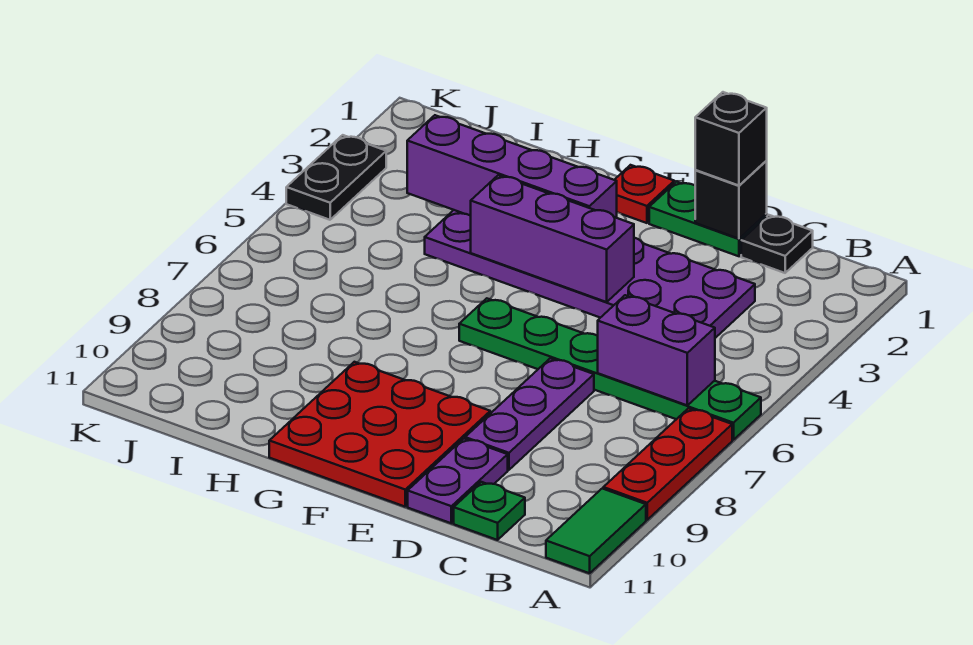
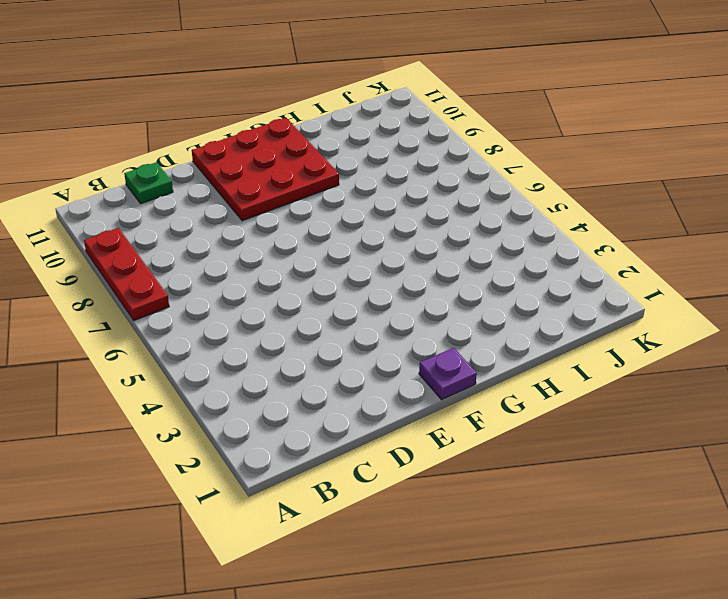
purple plate F1 level 1 -> red plate F1 level 1
none -> green plate A6:F6 level 1
none -> green tile A10:A11 level 1
none -> black plate C1 level 1

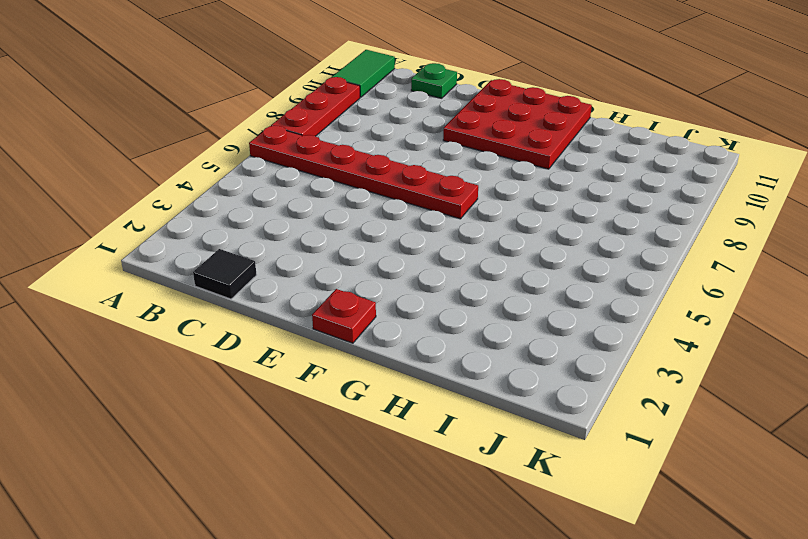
red plate A6:F6 level 1 -> green plate A6:F6 level 1
black tile C1 level 1 -> black plate C1 level 1
none -> purple plate C3:H4 level 1
none -> green plate D1:E1 level 1
none -> purple plate D7:D9 level 1

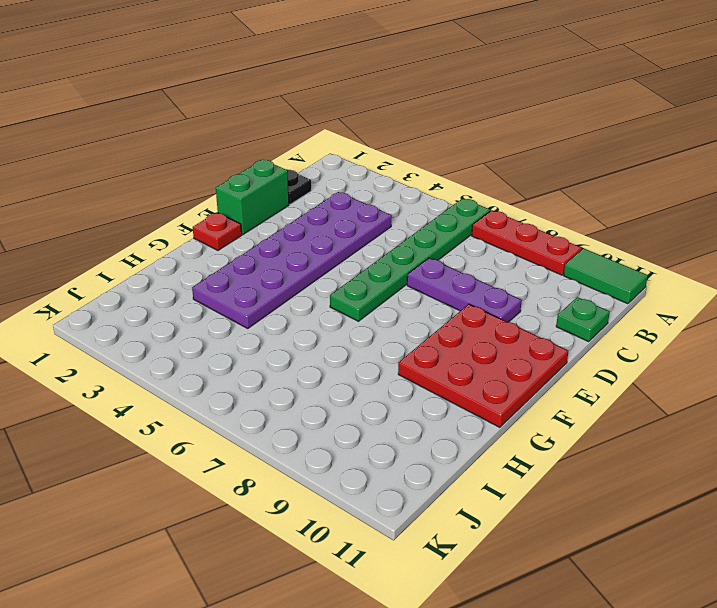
green brick D1:E1 level 1 -> green plate D1:E1 level 1
none -> purple plate D10:D11 level 1
none -> black plate K3:K4 level 1
none -> purple brick B6:C6 level 2

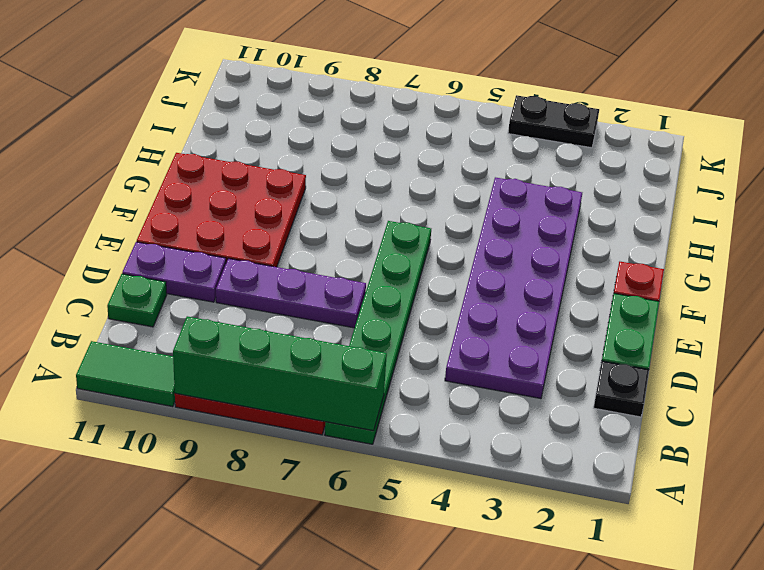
green brick A6:A9 level 2 -> none
none -> purple brick B6:C6 level 2
none -> black brick D1 level 2
none -> purple brick E4:G4 level 2

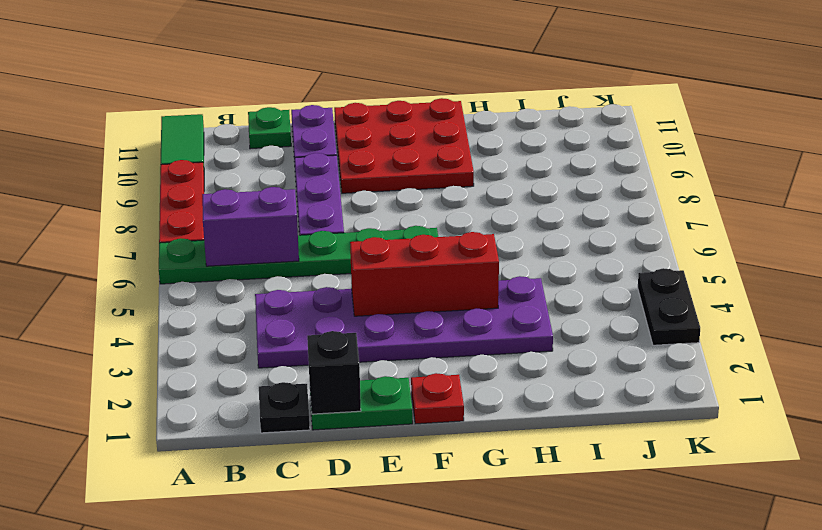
red brick E4:G4 level 2 -> purple brick E4:G4 level 2
none -> purple brick F3:I3 level 2
none -> black brick D1 level 3

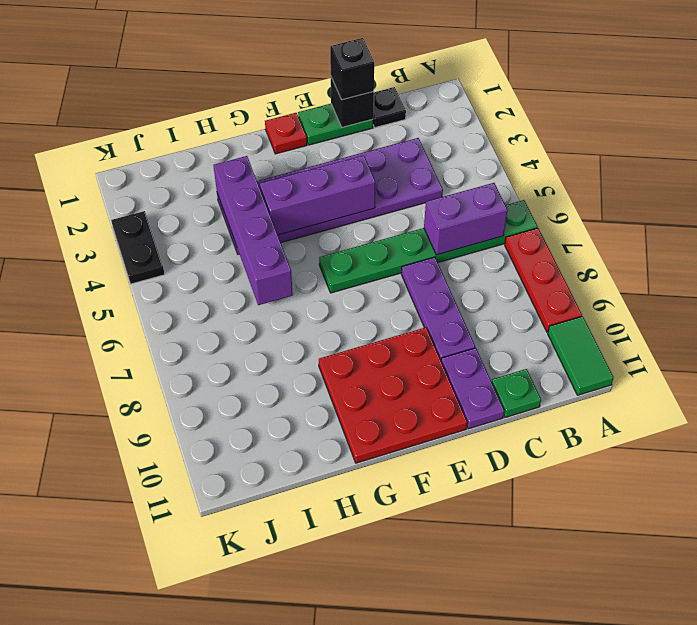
purple brick H3:H6 level 2 -> purple brick F3:I3 level 2

